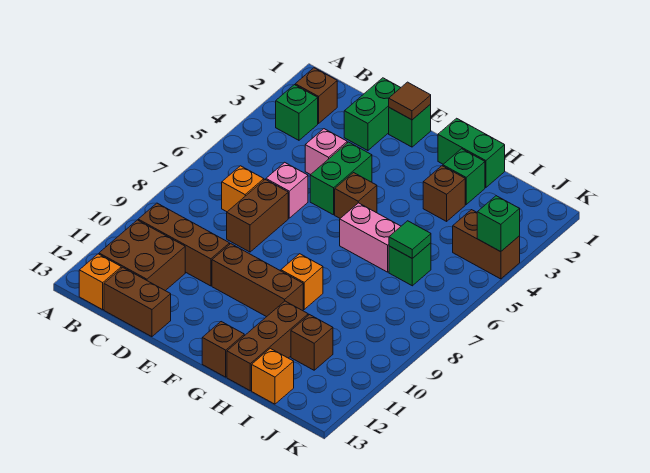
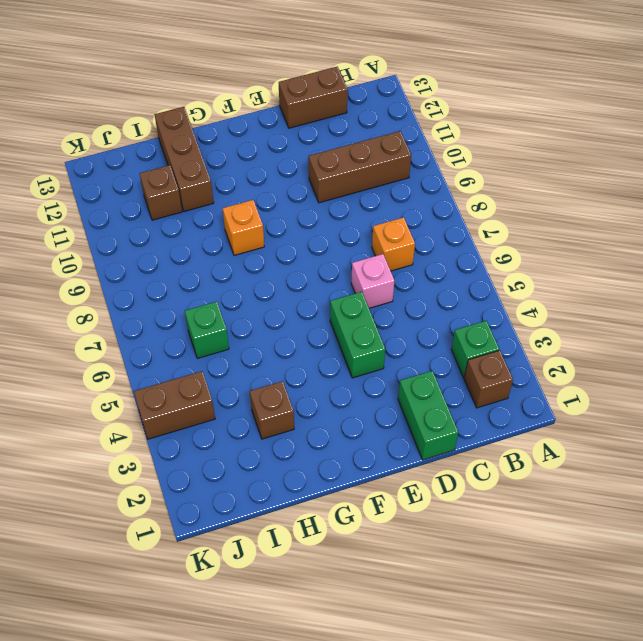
none -> brown brick B11:C12 level 1
none -> orange brick B13 level 1
none -> pink brick D4 level 1

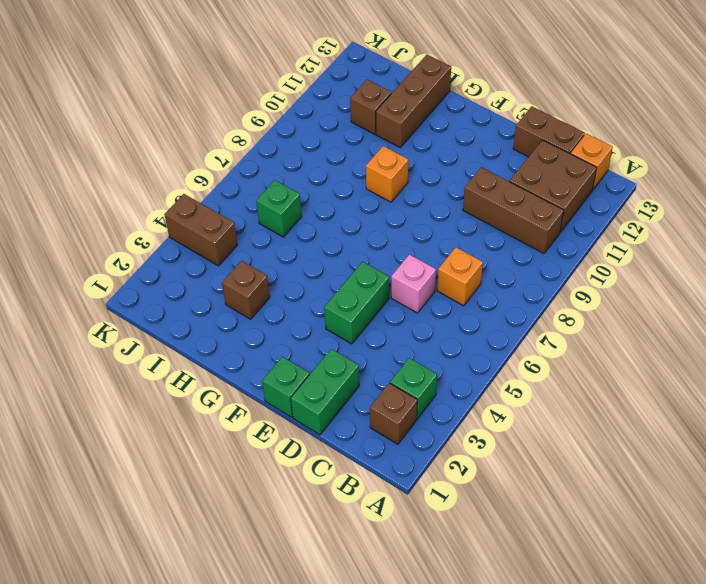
none -> pink brick D4 level 1
none -> brown brick D7:D8 level 1
none -> brown brick E10:G10 level 1

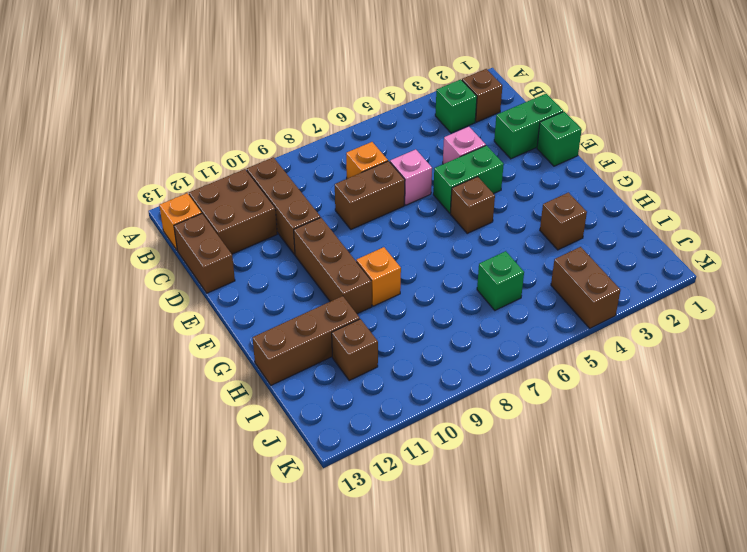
none -> green brick G1:H1 level 1
none -> pink brick G6:H6 level 1
none -> brown brick G13 level 1

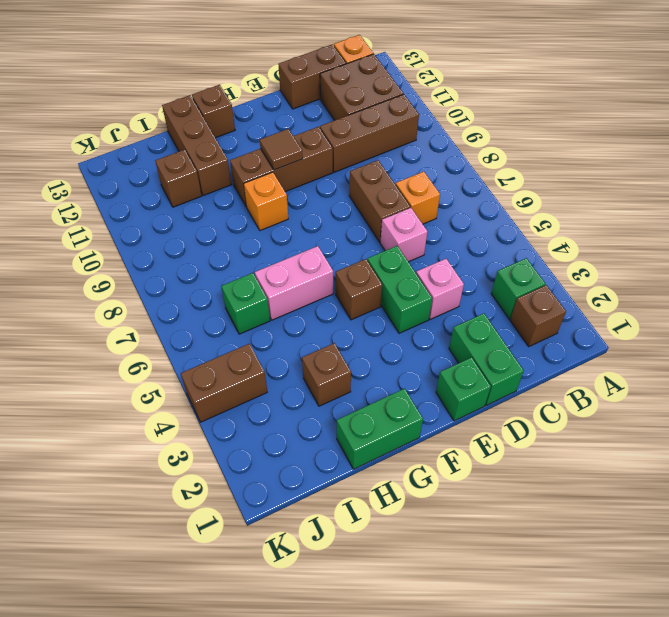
brown tile F10 level 2 -> brown tile E1 level 2
none -> green brick H2 level 1
none -> orange brick I13 level 1
none -> green tile I6 level 2

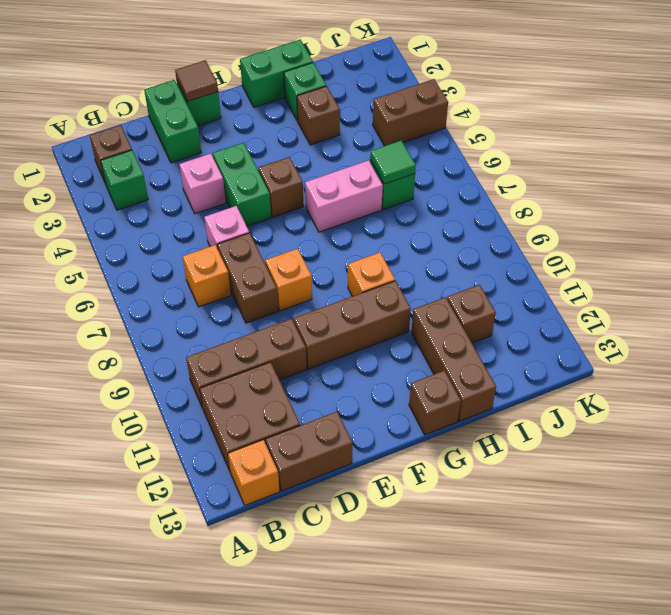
orange brick E8 level 1 -> orange brick I13 level 1
none -> green brick K4 level 2

